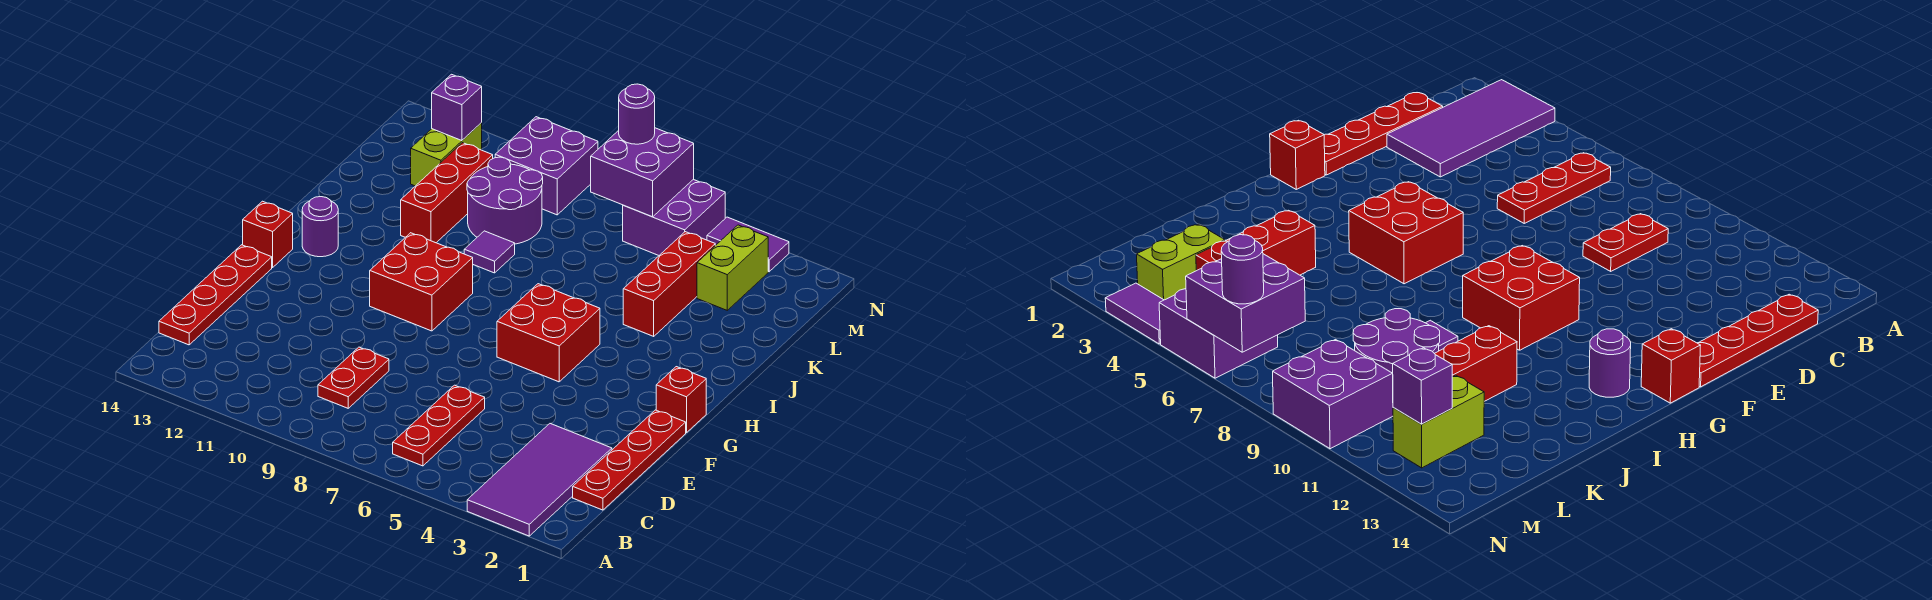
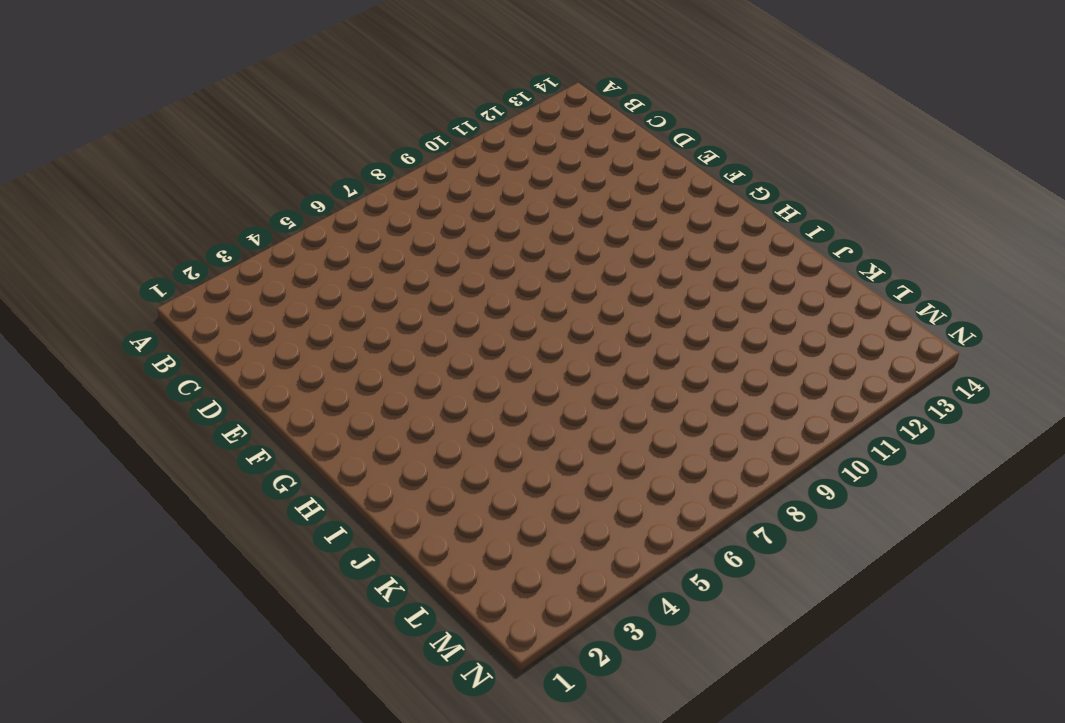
none -> purple tile A2:D3 level 1
none -> red plate B6:D6 level 1
none -> red plate C1:F1 level 1

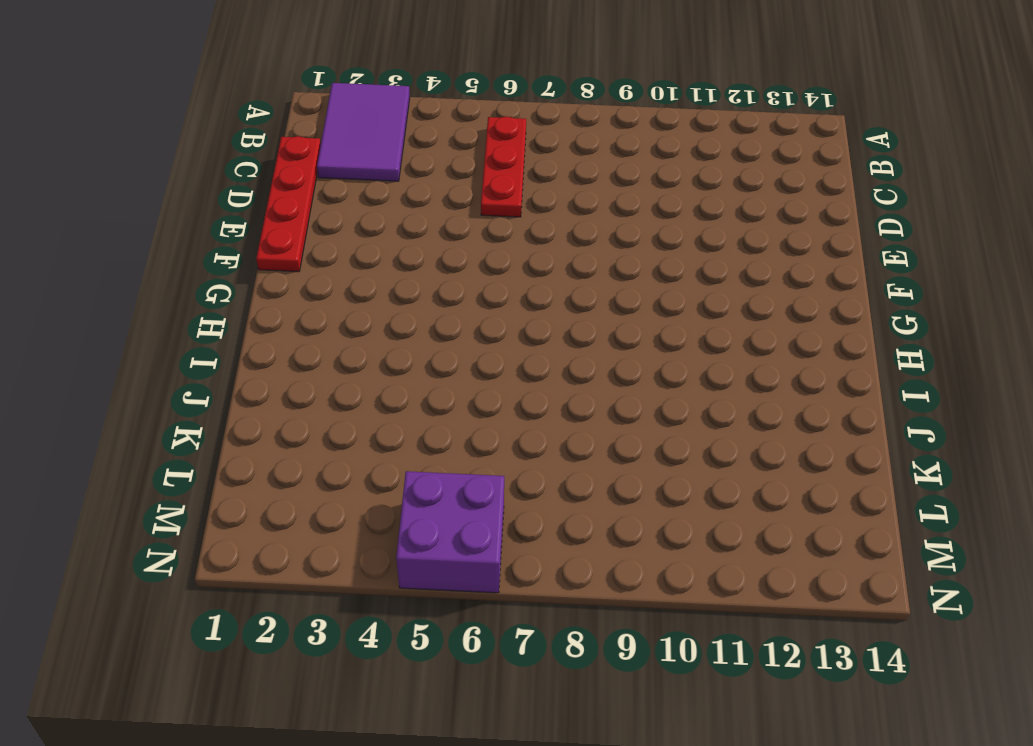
purple tile A2:C3 level 1 -> purple tile A2:D3 level 1
none -> red plate C9:D9 level 1
none -> red plate C14:F14 level 1
none -> red brick G1 level 1

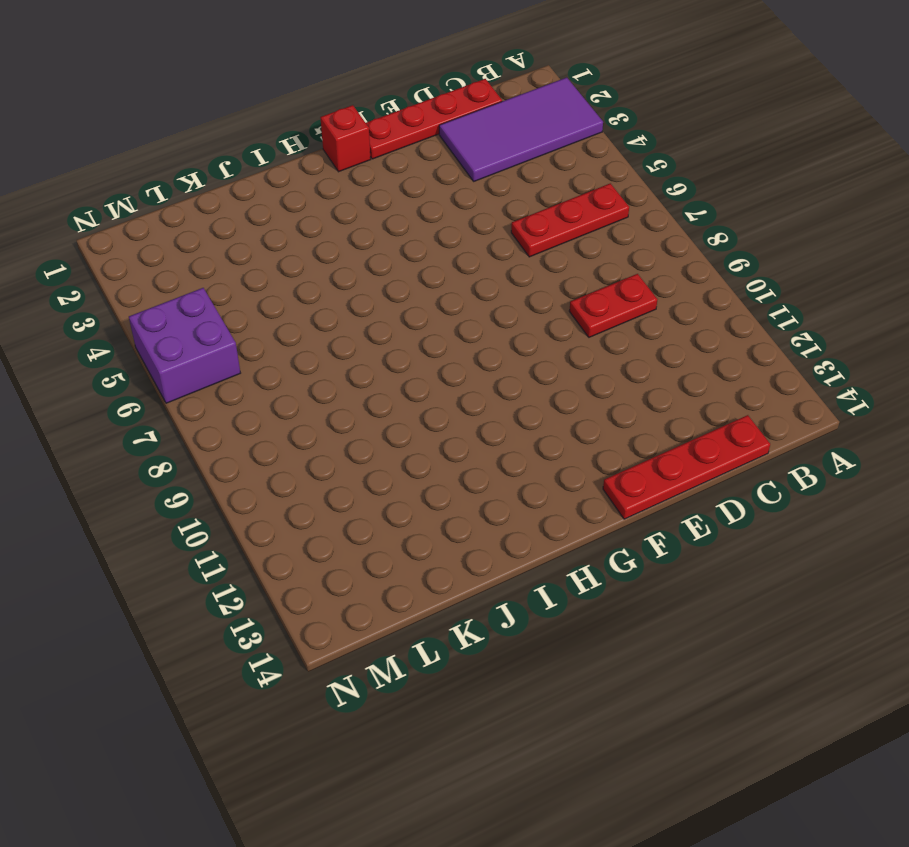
none -> red brick G5:H6 level 1
none -> red brick G9:H10 level 1
none -> red brick G14 level 1

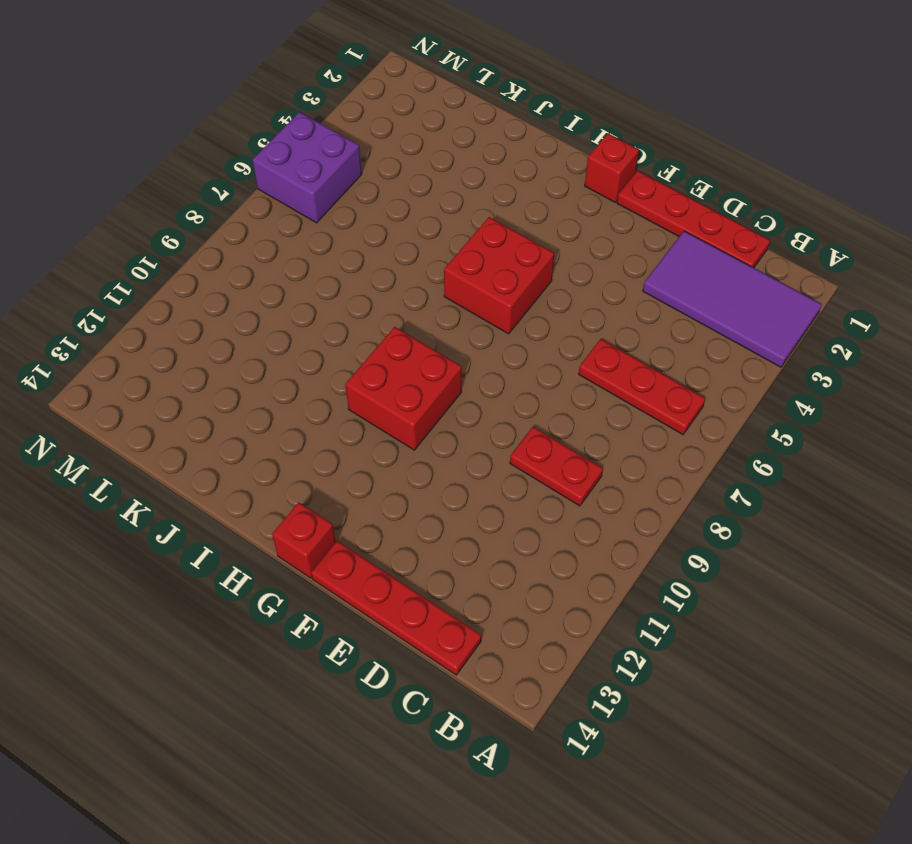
none -> purple round brick H13 level 1
none -> red brick J4:L4 level 1
none -> purple tile J9 level 1

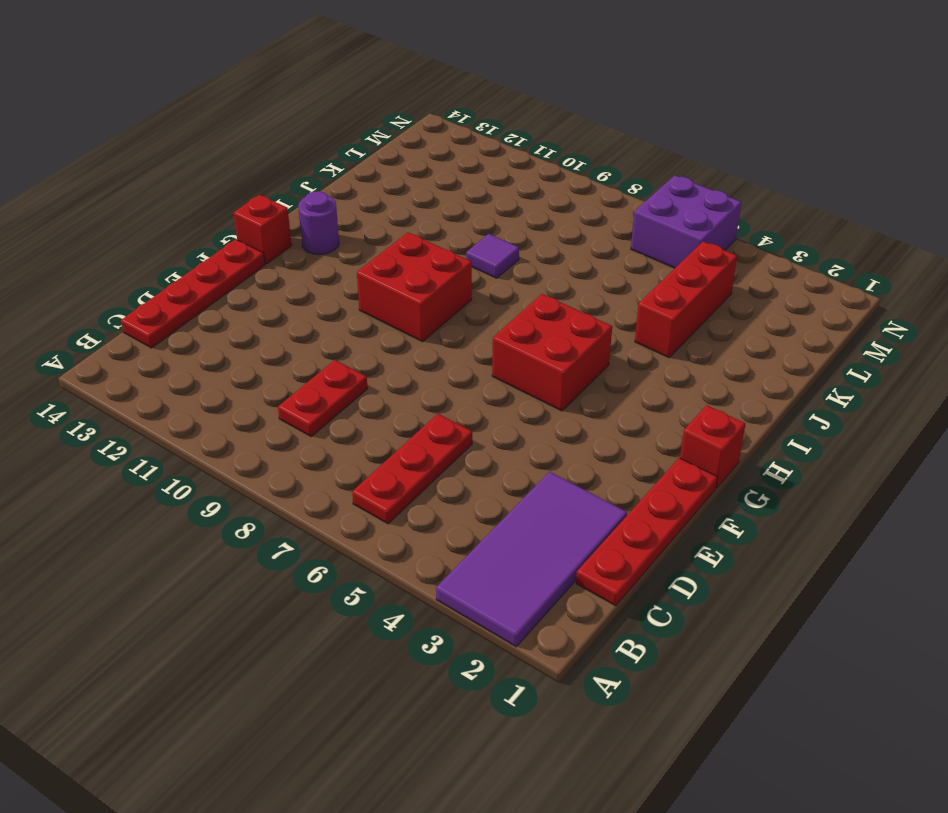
none -> red brick J11:L11 level 1
none -> purple round brick K9:L10 level 1
none -> lime brick L3:M3 level 1

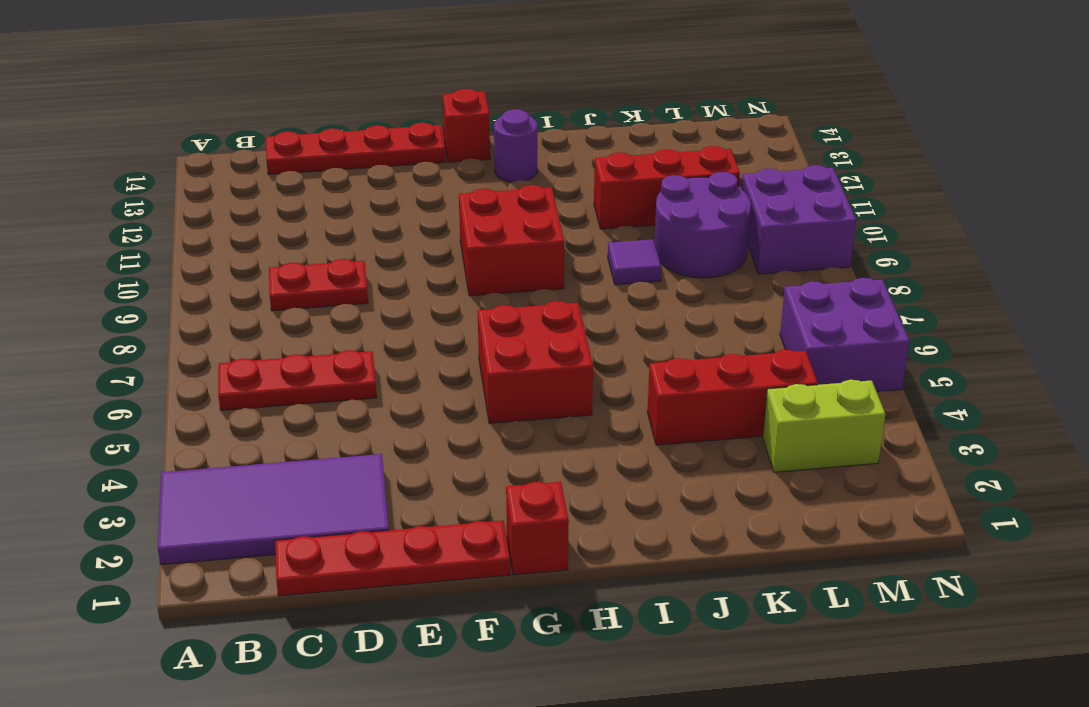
none -> lime brick L12:M12 level 1
none -> purple tile N3:N4 level 1
none -> purple brick M6:N7 level 2

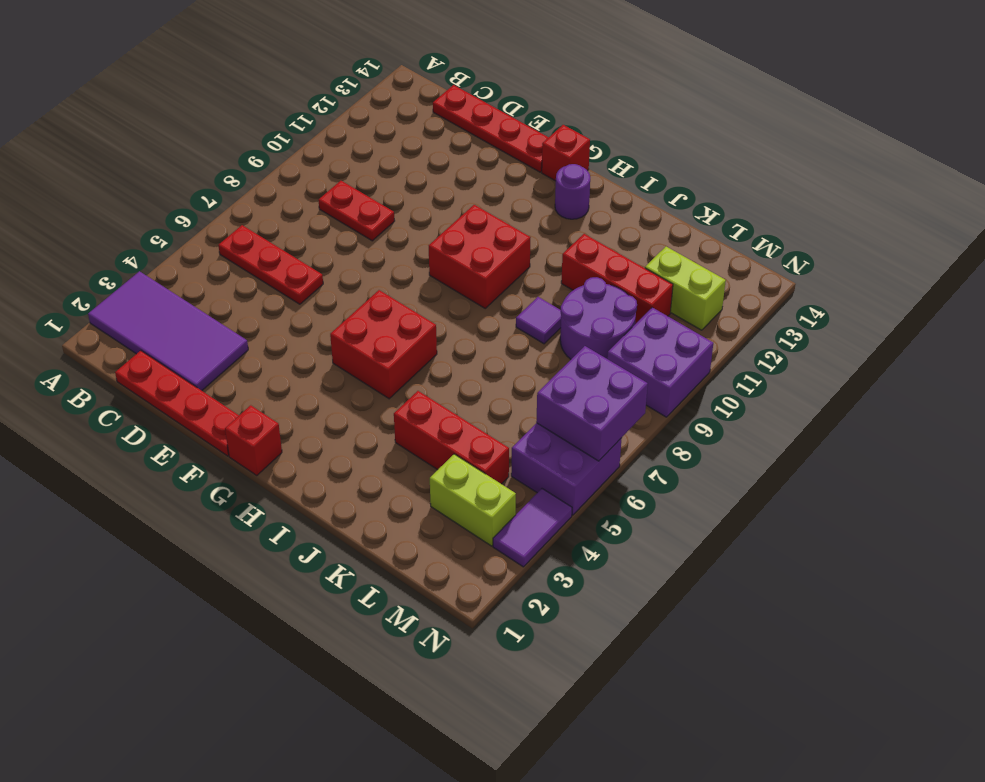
none -> purple brick M12 level 2
none -> purple round brick N7 level 3

